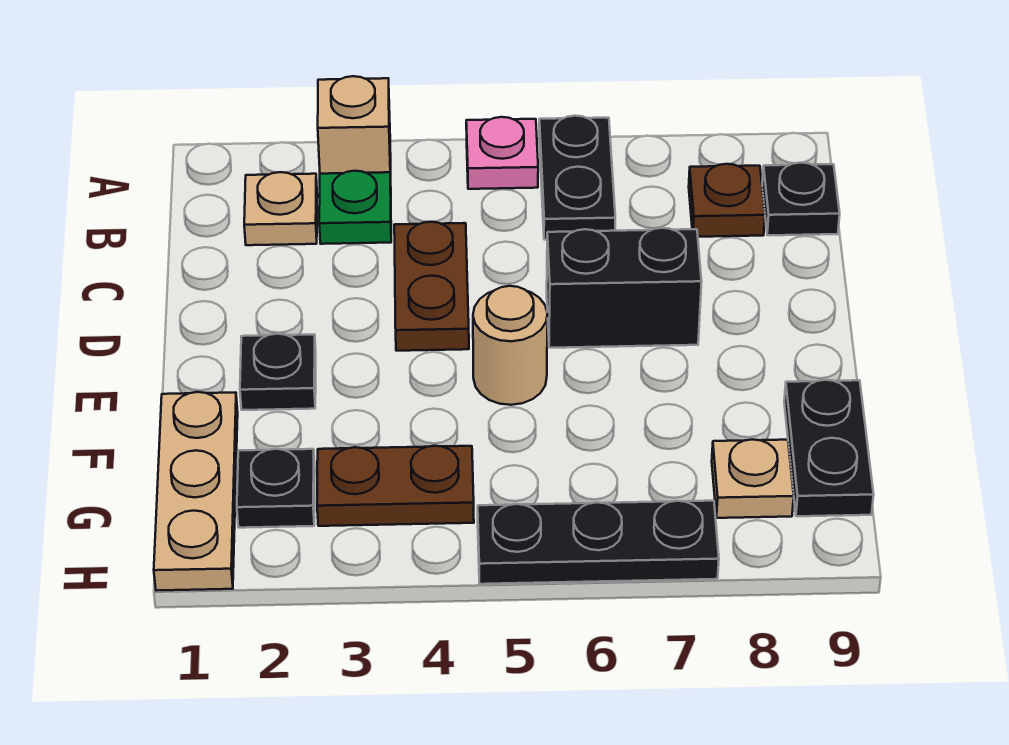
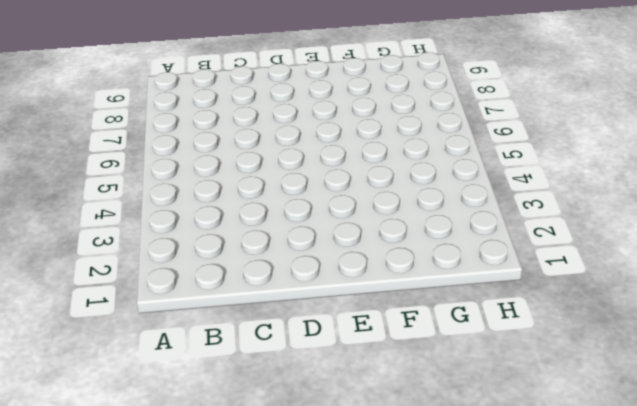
none -> tan brick A3 level 1
none -> pink plate A5 level 1
none -> black plate A6:B6 level 1

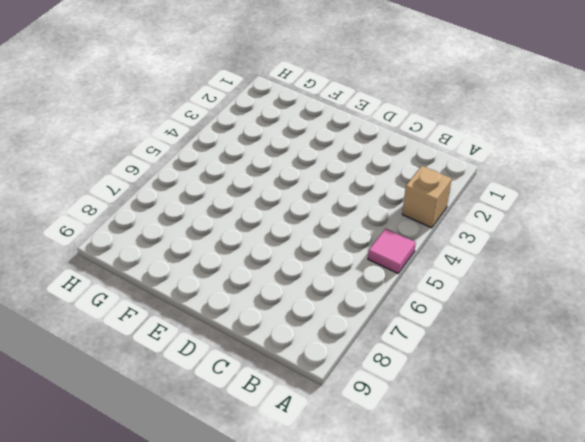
pink tile A5 level 1 -> pink plate A5 level 1
none -> black plate A6:B6 level 1
none -> tan plate B2 level 1
none -> green plate B3 level 1

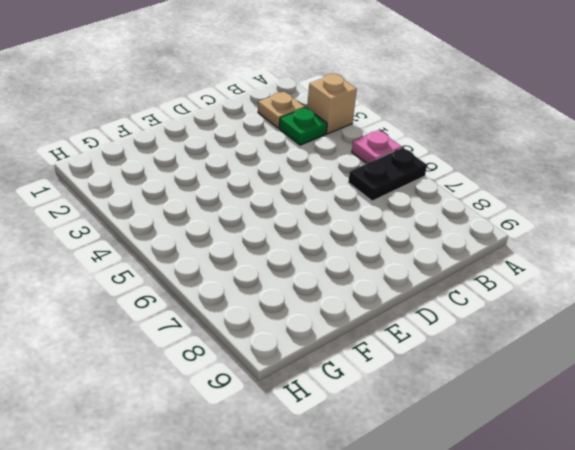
none -> brown plate B8 level 1
none -> black plate B9 level 1
none -> brown plate C4:D4 level 1

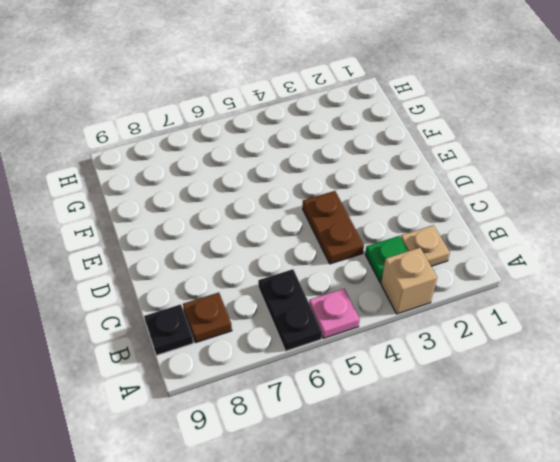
none -> black brick D6:D7 level 1
none -> black plate E2 level 1
none -> tan round brick E5 level 1

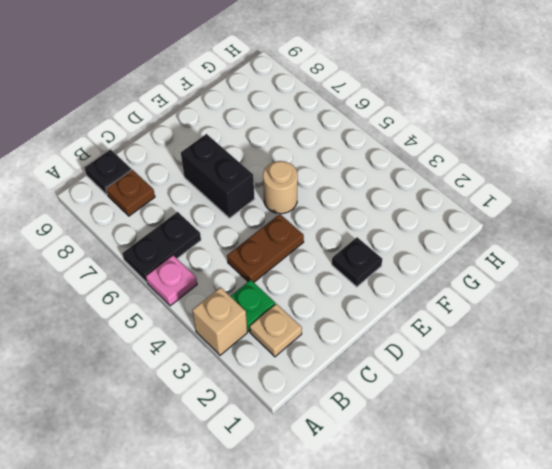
none -> tan plate F1:H1 level 1
none -> black plate F9:G9 level 1
none -> black plate G2 level 1

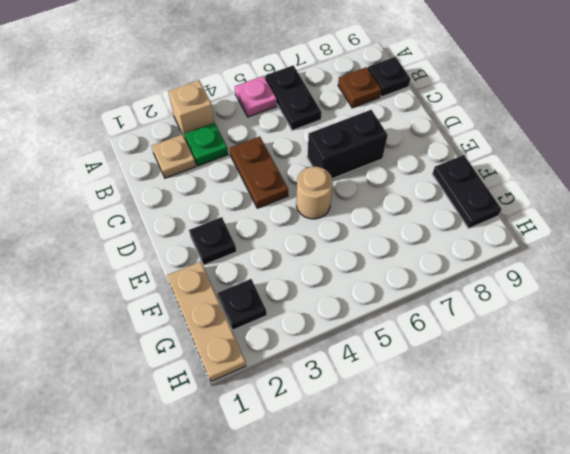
none -> brown plate G3:G4 level 1
none -> tan plate G8 level 1
none -> black plate H5:H7 level 1

